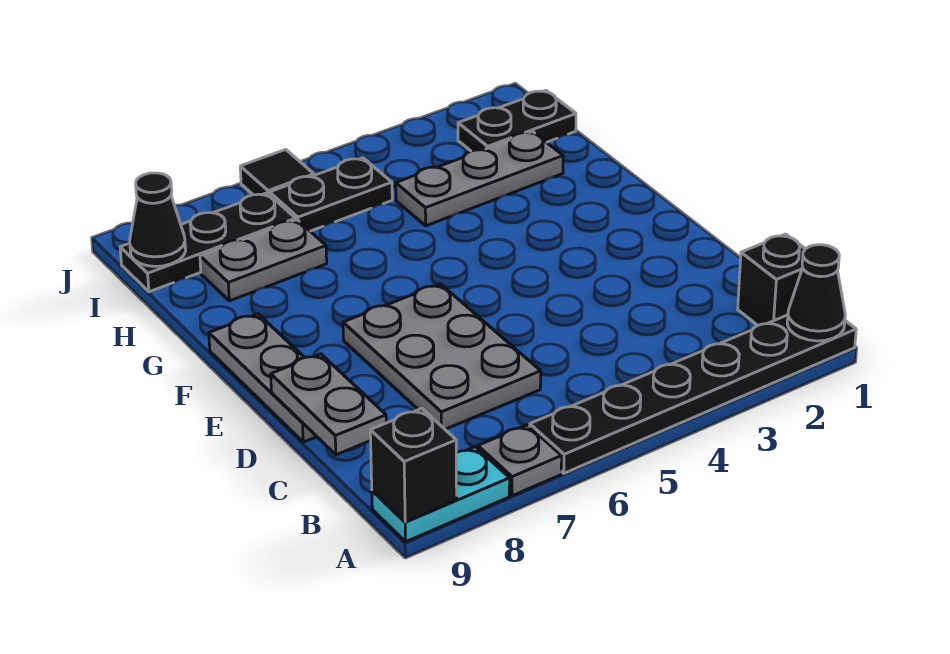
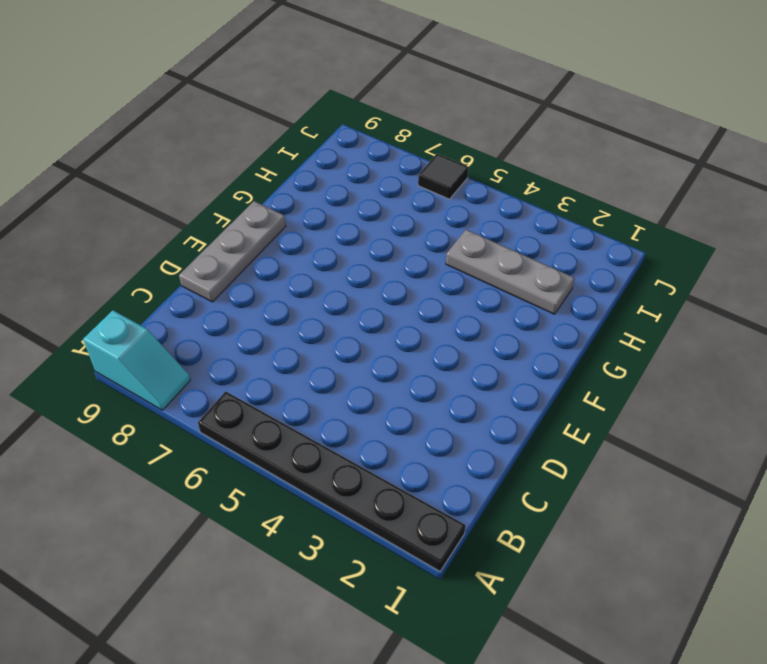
cyan slope A8:A9 level 1 top 9 -> cyan plate A8:A9 level 1
none -> grey plate A7 level 1
none -> black brick B1 level 1
none -> grey plate C6:E7 level 1

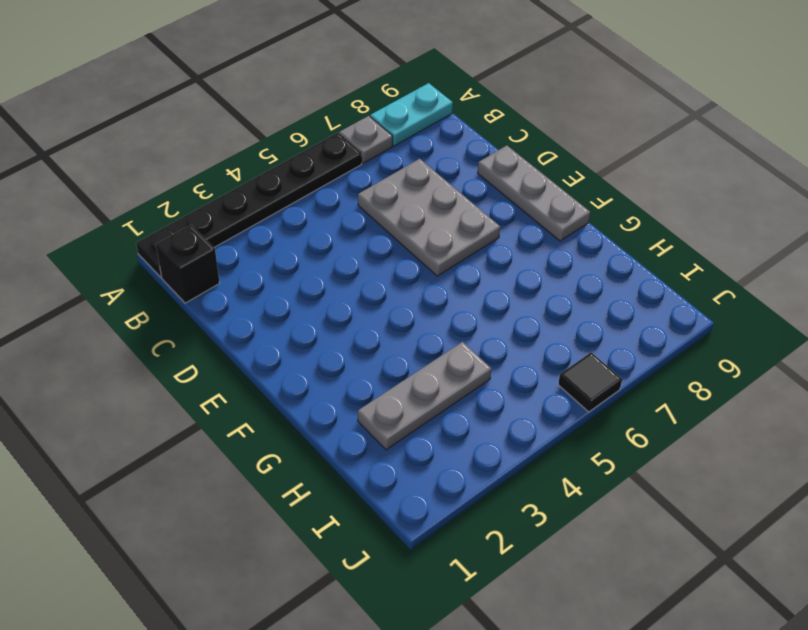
none -> grey plate H7:H8 level 1
none -> black plate I1:I2 level 1
none -> black plate I5:I6 level 1

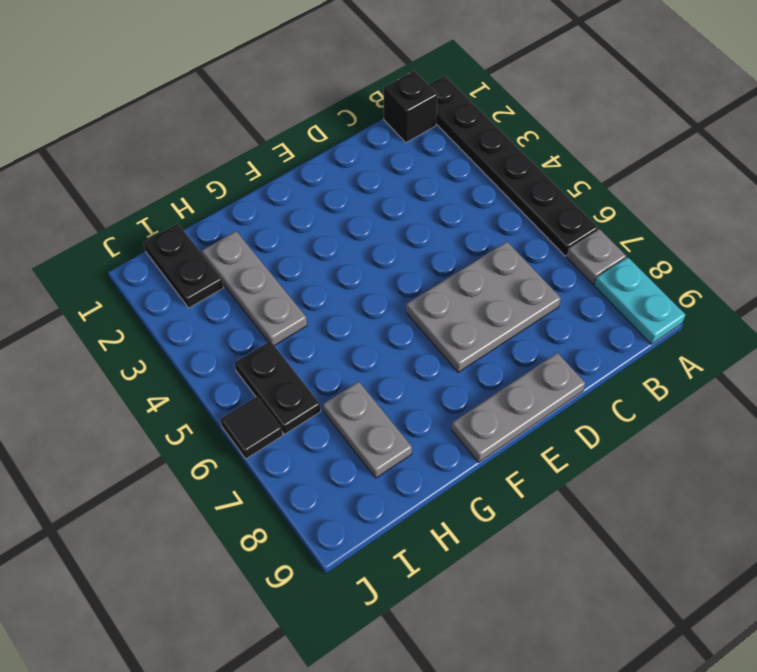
none -> black plate I7:I9 level 1
none -> black cone A1 level 2
none -> black brick A9 level 2

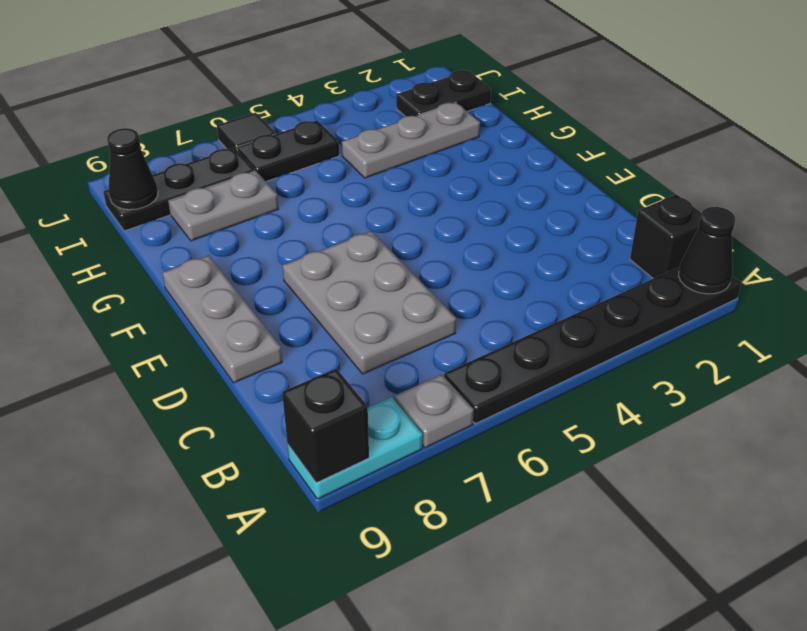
none -> grey plate C9:D9 level 2

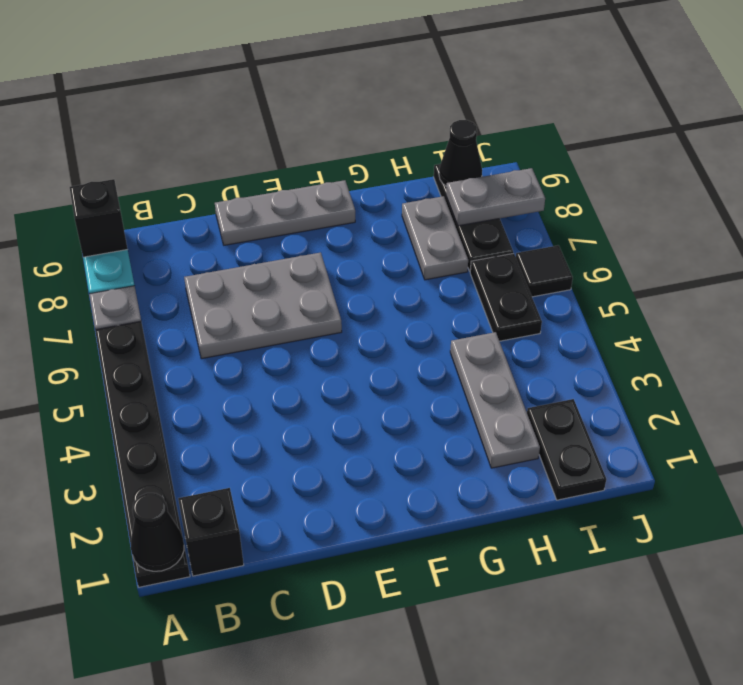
grey plate I8:J8 level 2 -> grey plate C9:D9 level 2

